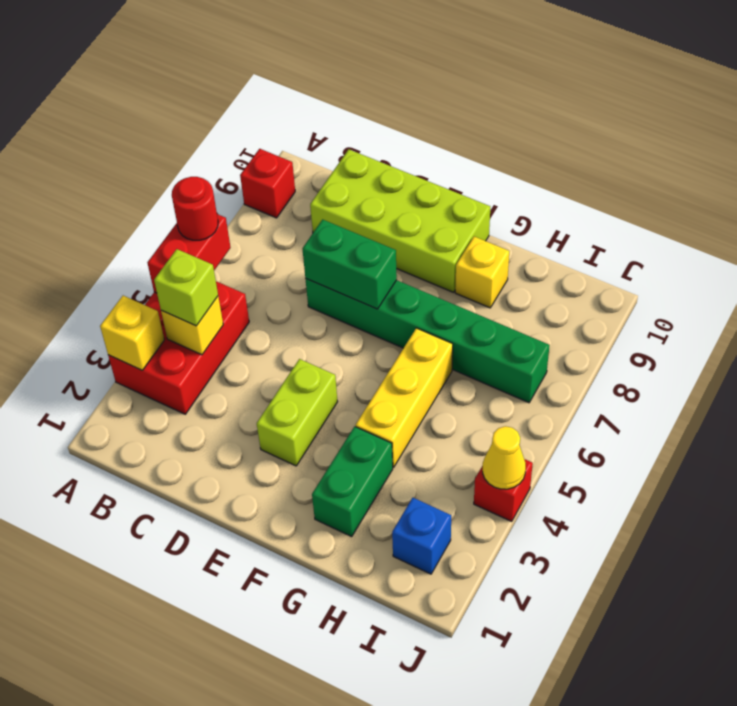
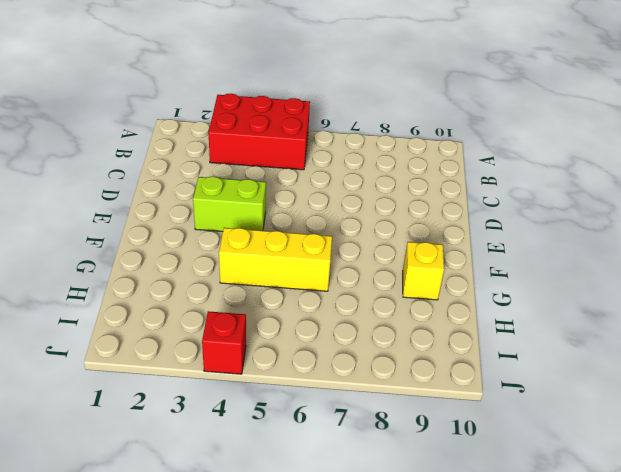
none -> red brick A9 level 1
none -> lime brick C9:F10 level 1
none -> green brick D7:I7 level 1

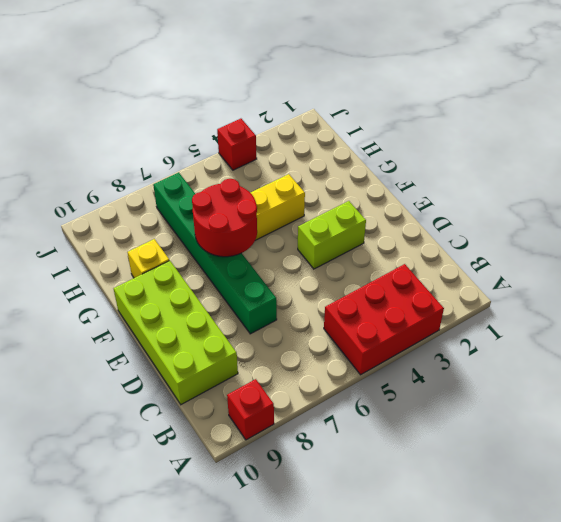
red round brick F6:G7 level 2 -> none
none -> green brick G2:G3 level 1
none -> blue brick I2 level 1
none -> yellow brick A3 level 2

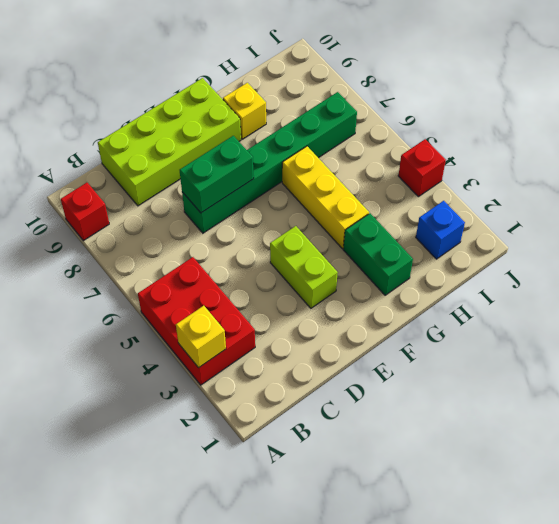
none -> red brick A5:A6 level 2
none -> yellow brick B4 level 2
none -> yellow cone J4 level 2

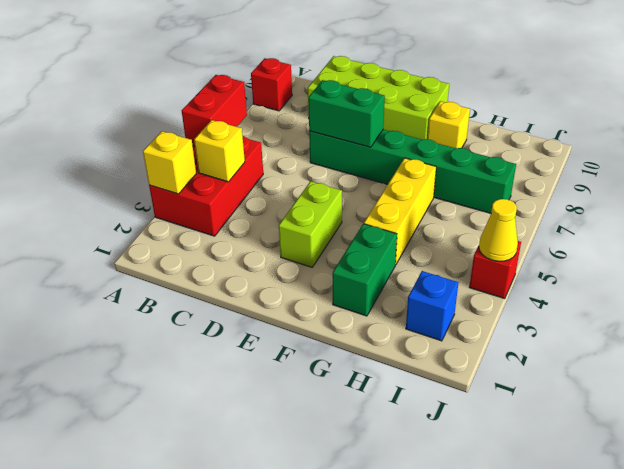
none -> red round brick A6 level 3
none -> lime brick B4 level 3

